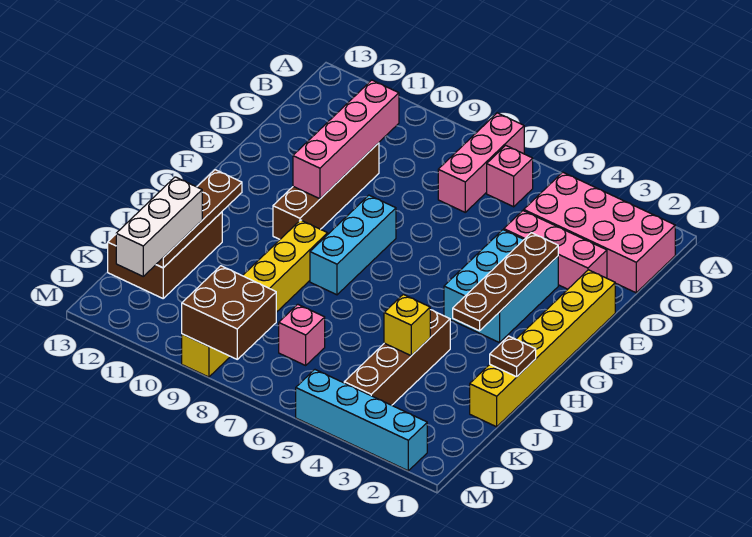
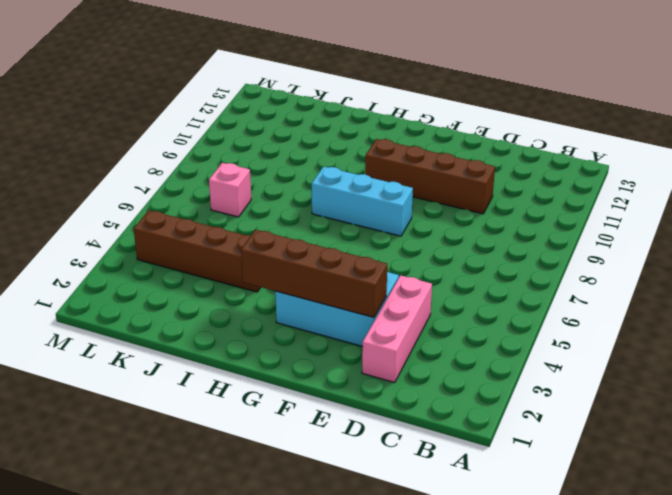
brown brick E3:H3 level 2 -> brown plate E3:H3 level 2
none -> pink brick A7:C7 level 1
none -> pink brick B1:C4 level 1
none -> pink brick B6 level 1

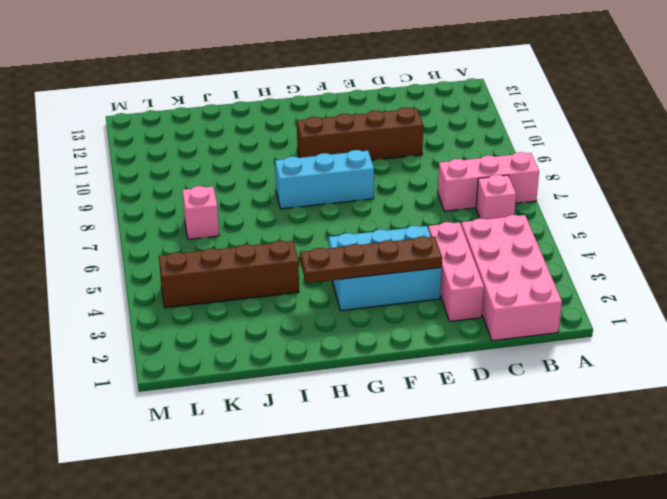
none -> yellow brick E1:J1 level 1
none -> yellow brick H9:M9 level 1
none -> brown brick I12:K13 level 1

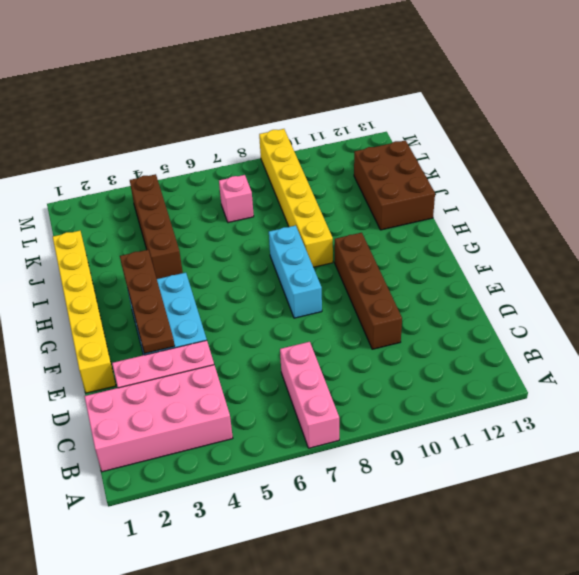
none -> pink brick B6 level 1
none -> cyan brick M2:M5 level 1
none -> pink brick C10:F10 level 2

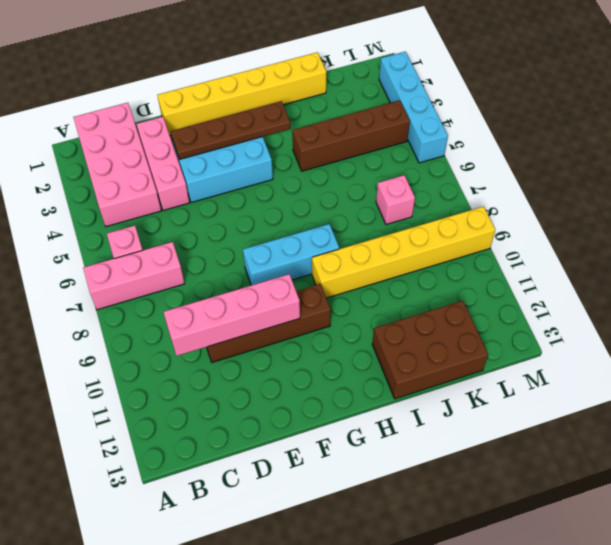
none -> brown plate H12:K12 level 2
none -> brown plate I1 level 2
none -> yellow brick J4 level 2

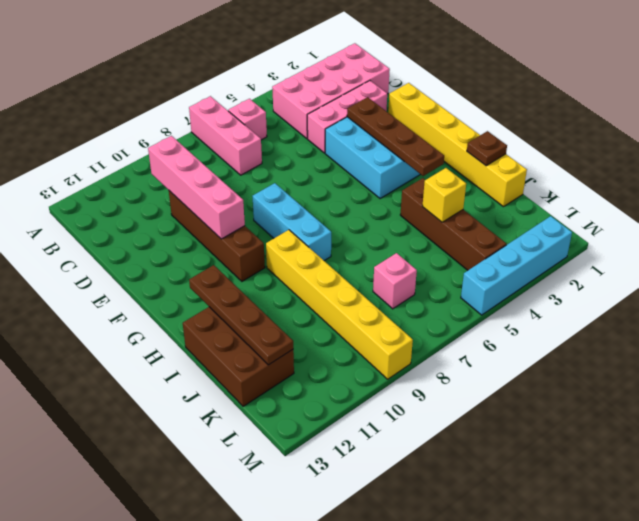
none -> brown brick L8:M9 level 2
none -> white brick J12:L12 level 3

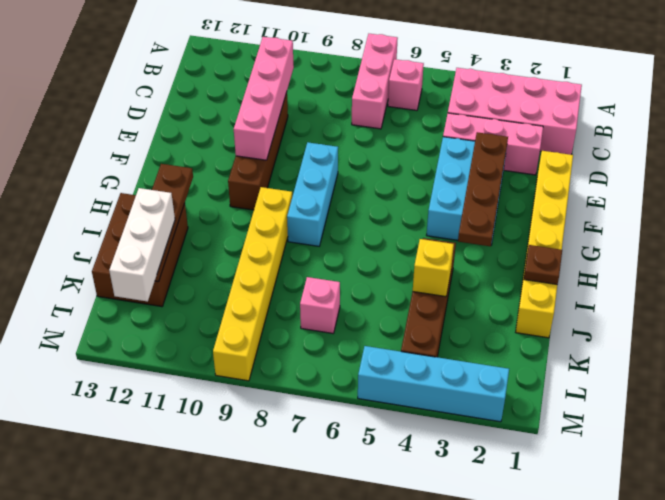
none -> brown brick L8:M9 level 2

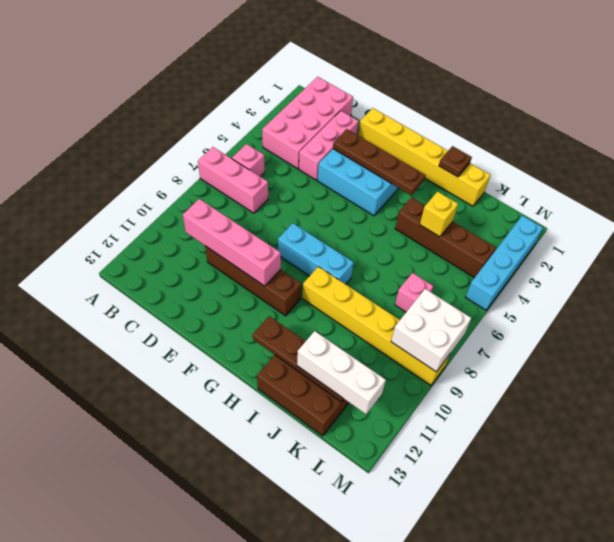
white brick L8:M9 level 2 -> brown brick L8:M9 level 2

